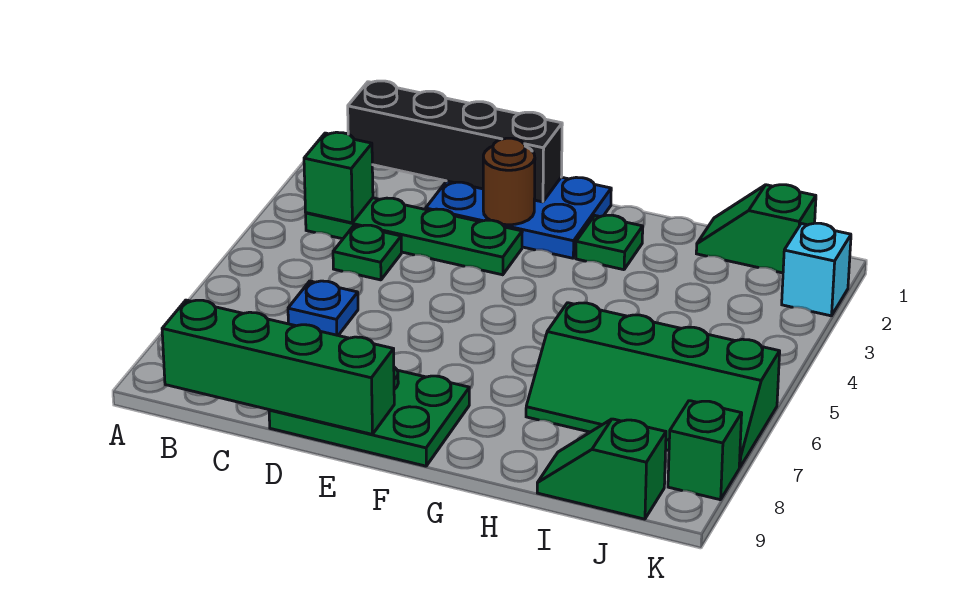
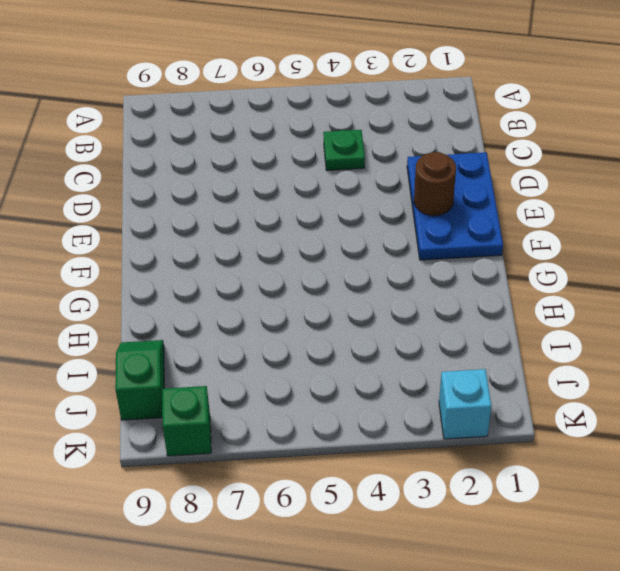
none -> green plate B3:E3 level 1
none -> blue plate C6 level 1
none -> green plate D8:F9 level 1

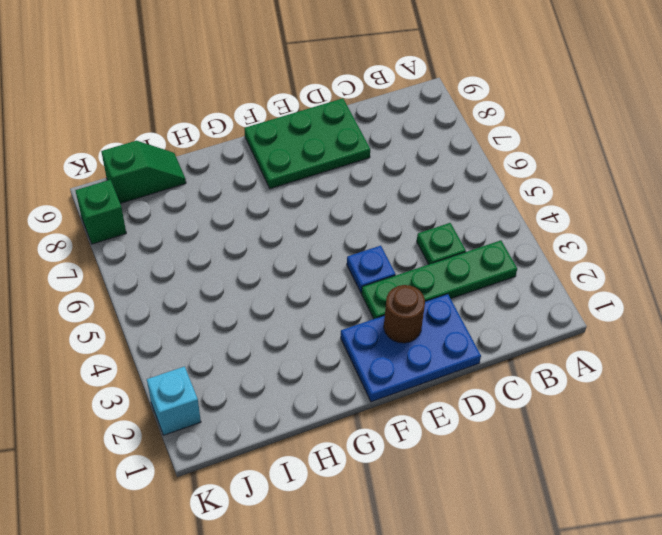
blue plate E4 level 1 -> blue plate C6 level 1
none -> green plate G2 level 1
none -> green slope H6:K7 level 1 top 6
none -> green slope I1:J1 level 1 top J

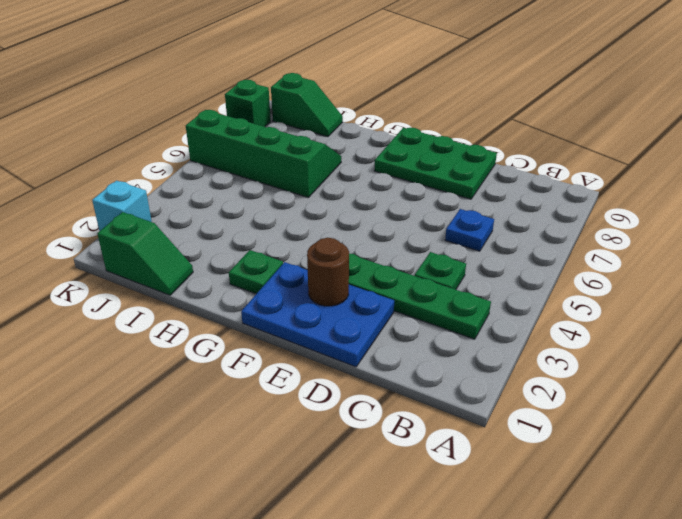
none -> black brick B1:E1 level 2
none -> green brick B3 level 2
none -> green brick B9:E9 level 2

